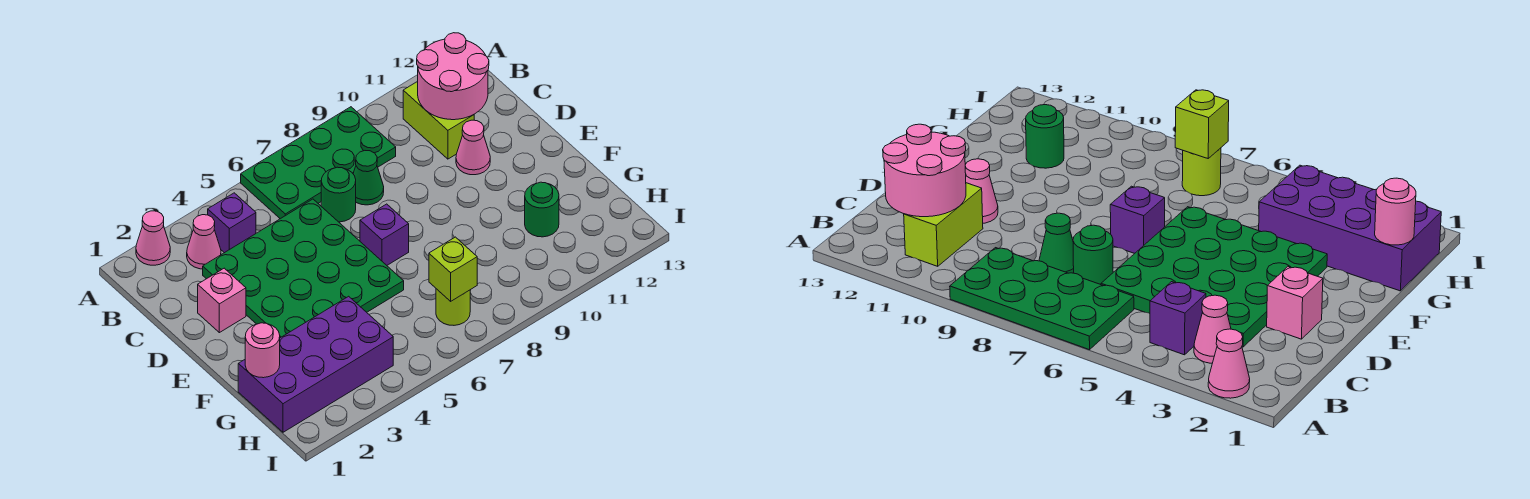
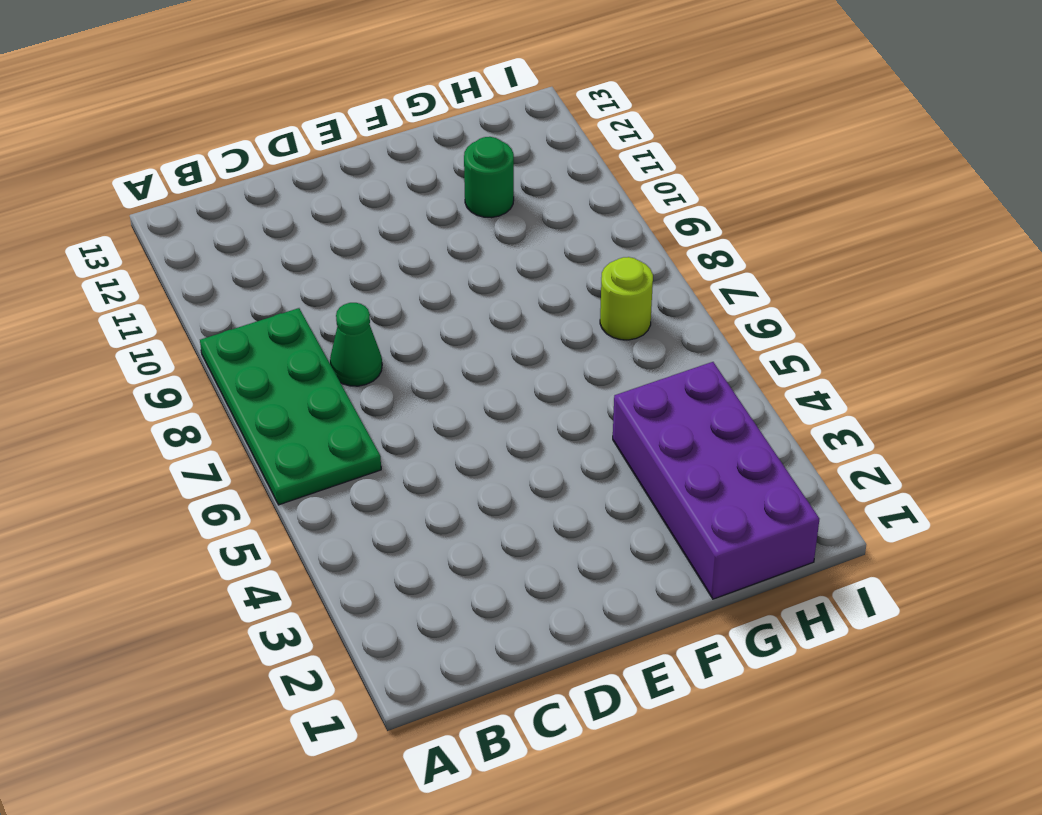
none -> pink cone A2 level 1
none -> pink cone B3 level 1
none -> purple brick B4 level 1

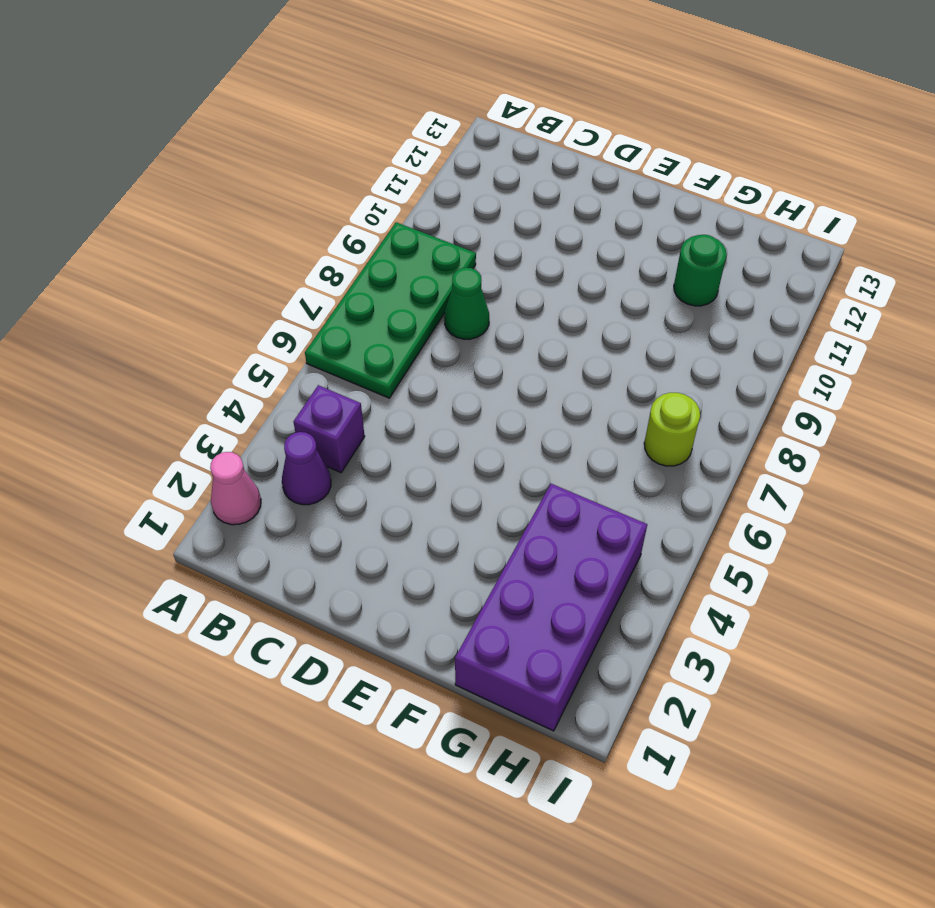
purple cone B3 level 1 -> pink cone B3 level 1
none -> lime brick B11:C11 level 1
none -> green plate C3:F6 level 1
none -> green round brick C7 level 1

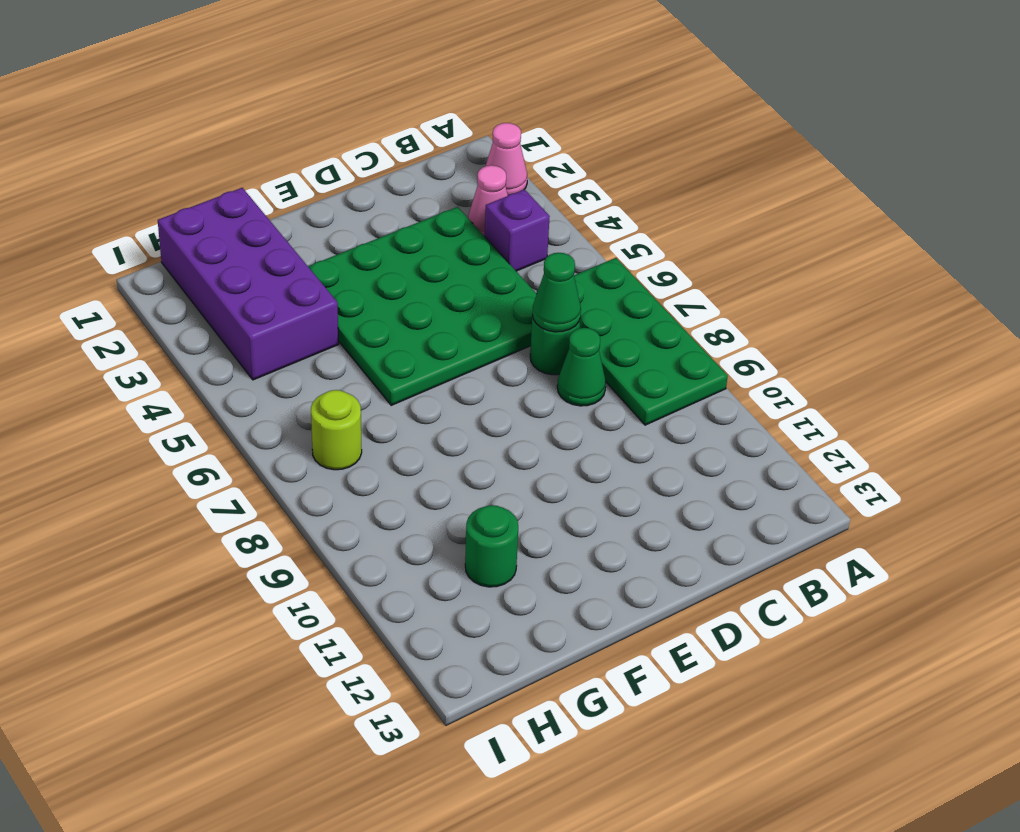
green cone C7 level 2 -> none
none -> lime brick B11:C11 level 1
none -> pink brick D2 level 1
none -> pink cone D11 level 1

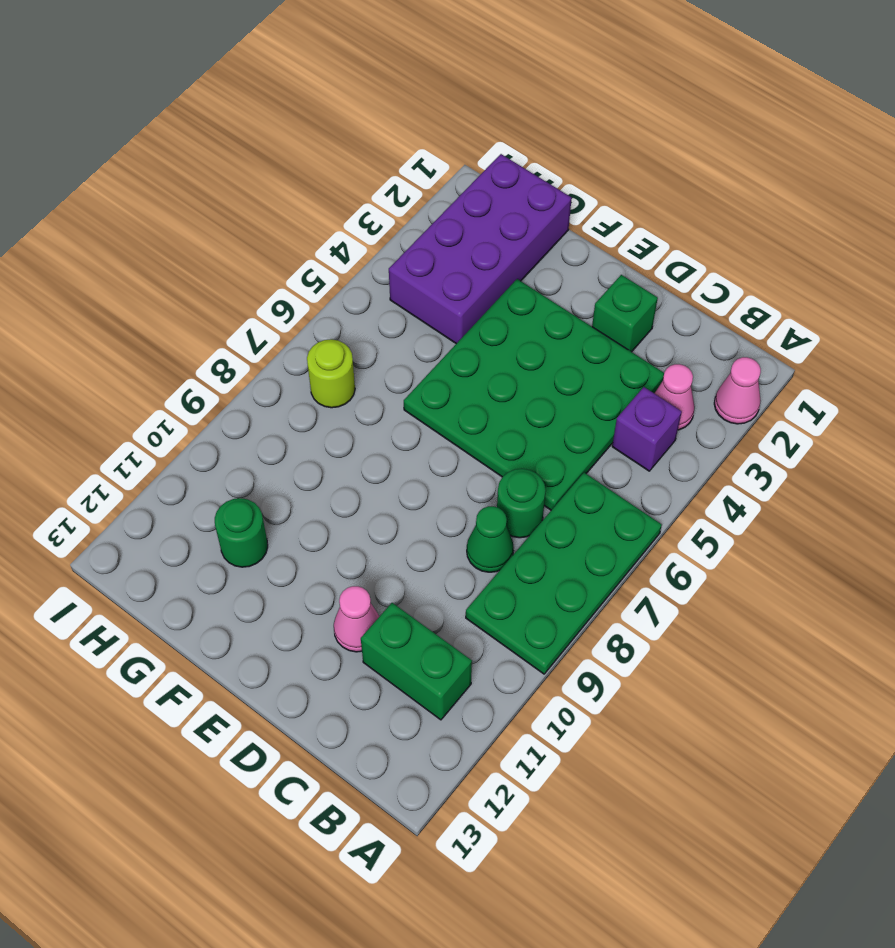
green brick B11:C11 level 1 -> lime brick B11:C11 level 1
green brick D2 level 1 -> pink brick D2 level 1
none -> purple brick E7 level 1
none -> pink round brick B11:C12 level 2
none -> pink round brick G1 level 2

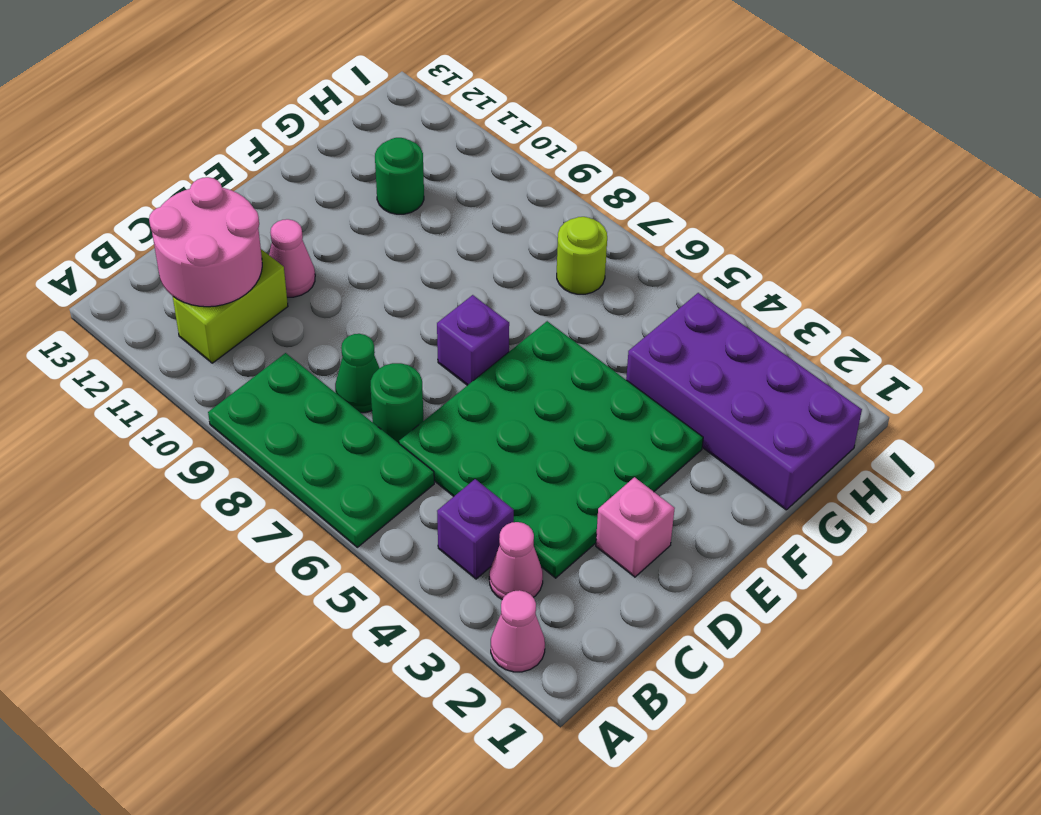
none -> pink round brick G1 level 2
none -> lime brick H7 level 2

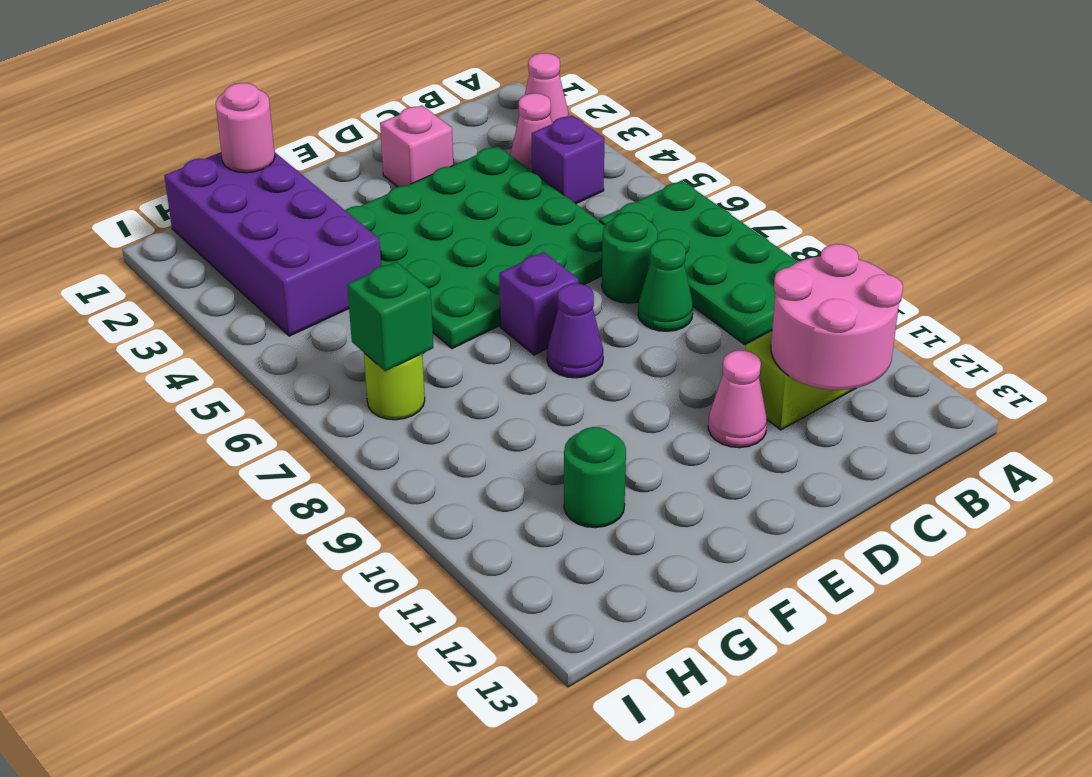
purple cone E8 level 1 -> none
green brick H7 level 2 -> lime brick H7 level 2

